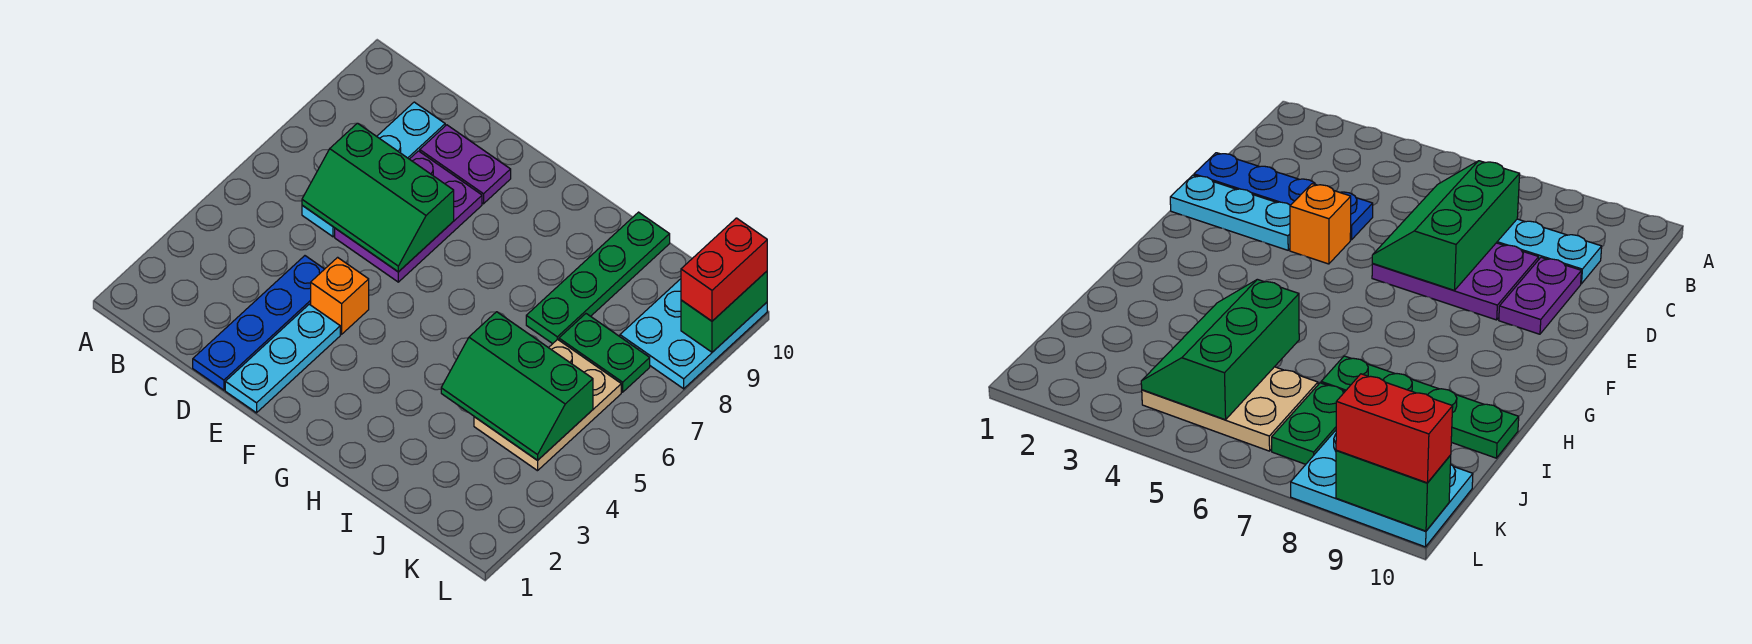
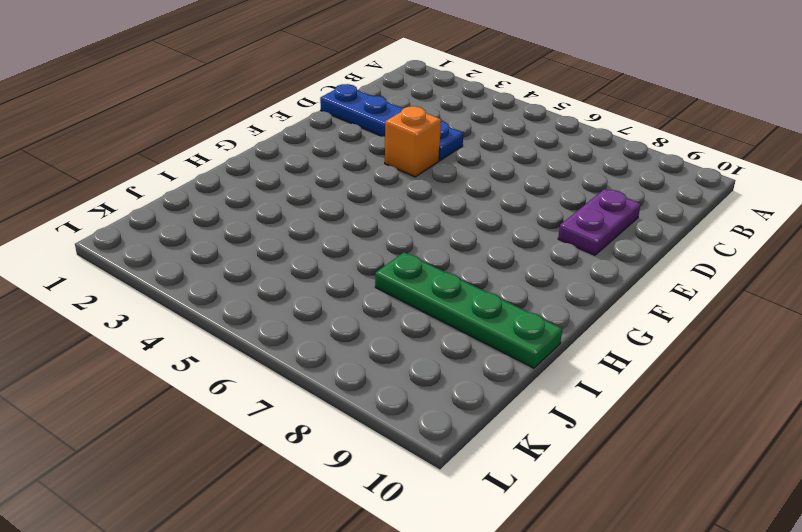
none -> cyan plate C6:C9 level 1
none -> purple plate D6:E8 level 1
none -> cyan plate E1:E3 level 1

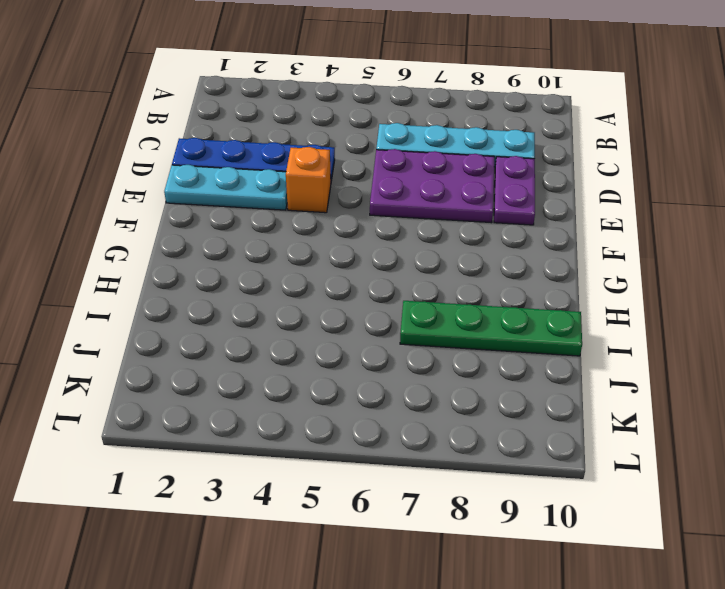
none -> tan plate J4:K6 level 1
none -> green plate J7:K7 level 1
none -> cyan plate K8:L10 level 1

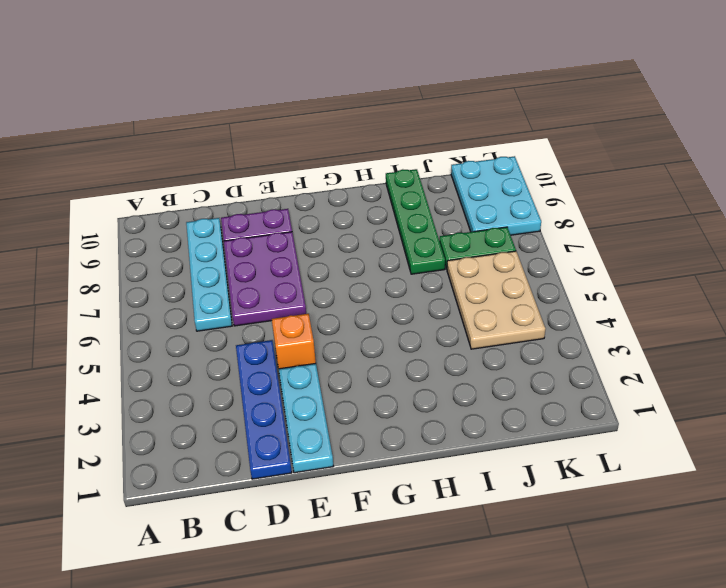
none -> green slope C6:E7 level 2 top 7
none -> green slope I4:K5 level 2 top 5
none -> green brick L9:L10 level 2

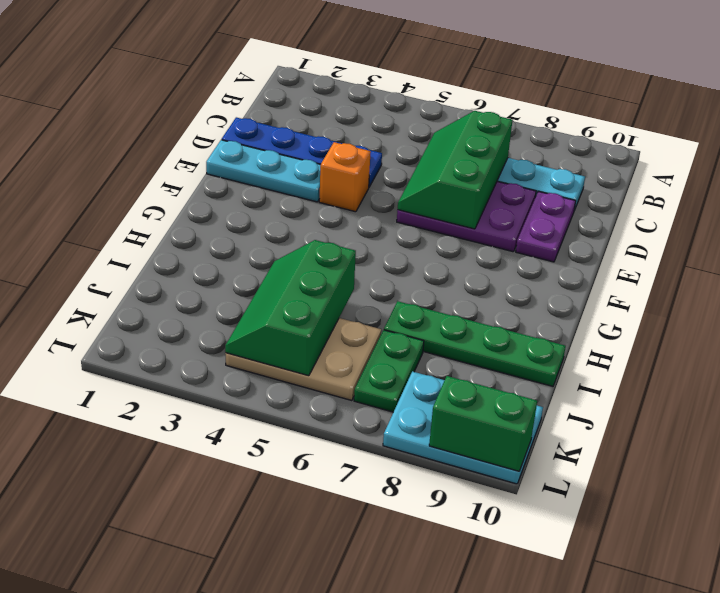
none -> red brick L9:L10 level 3

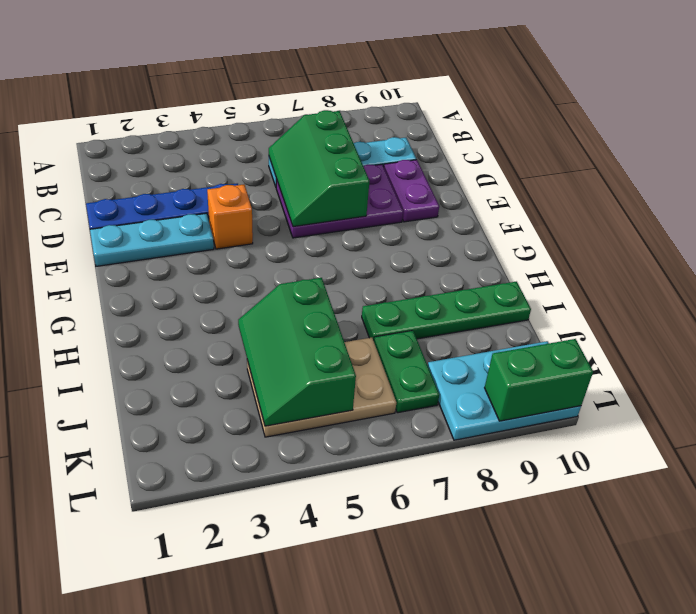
none -> red brick L9:L10 level 3

